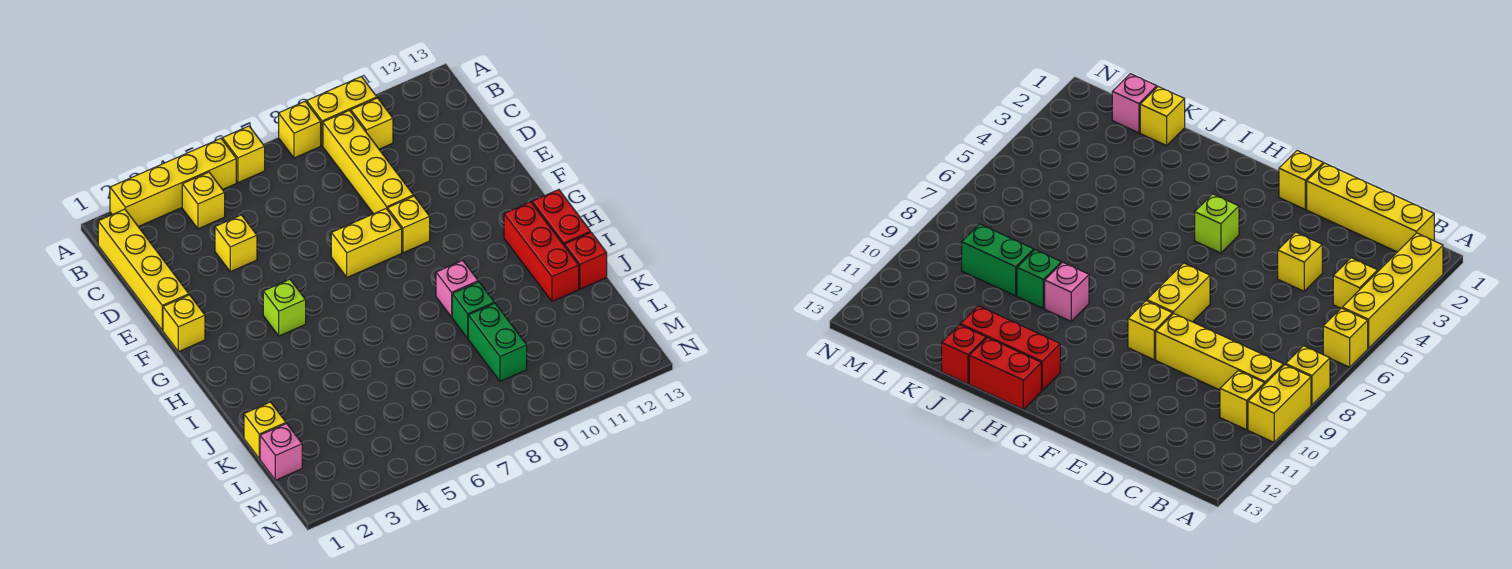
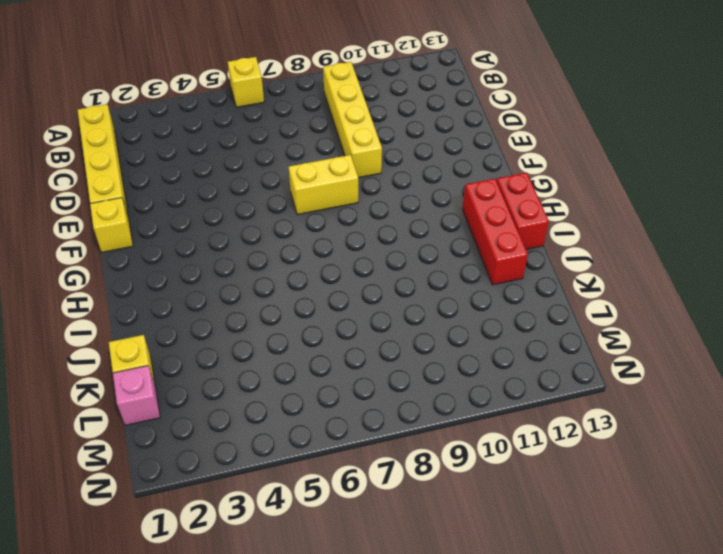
none -> yellow brick A2:A5 level 1
none -> yellow brick A8 level 1
none -> yellow brick A9:A10 level 1

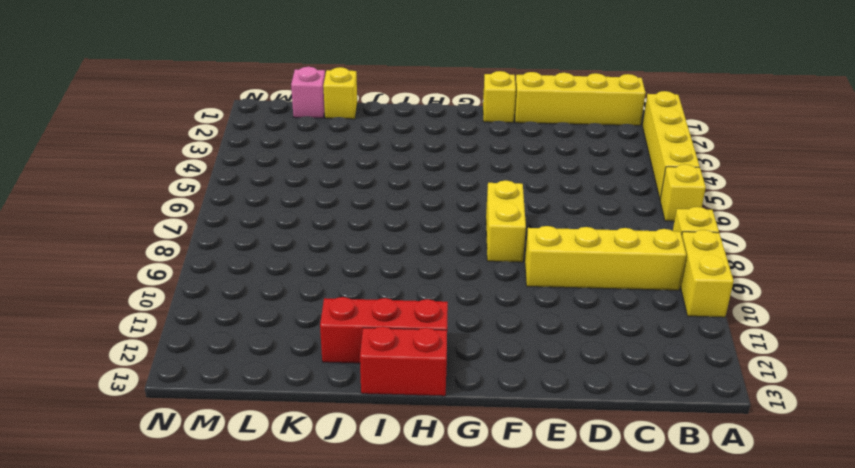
none -> yellow brick B4 level 1
none -> yellow brick B10 level 1
none -> yellow brick D4 level 1

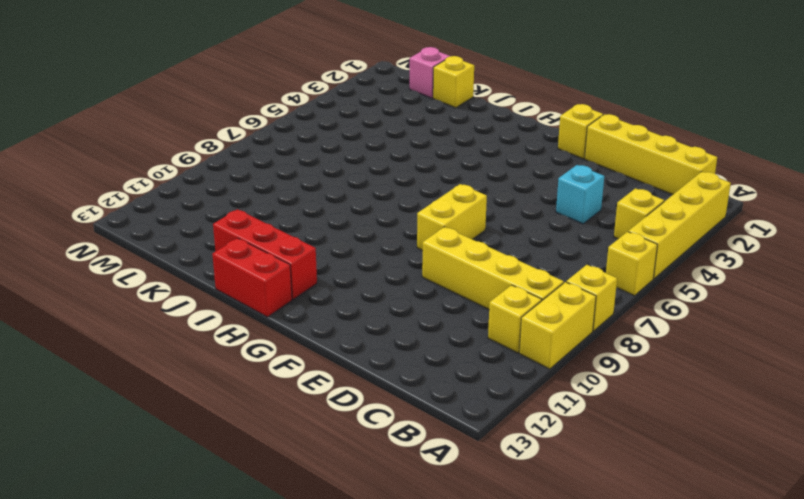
cyan brick D4 level 1 -> yellow brick D4 level 1
none -> yellow brick F9 level 1
none -> lime brick G4 level 1
none -> pink brick I9 level 1

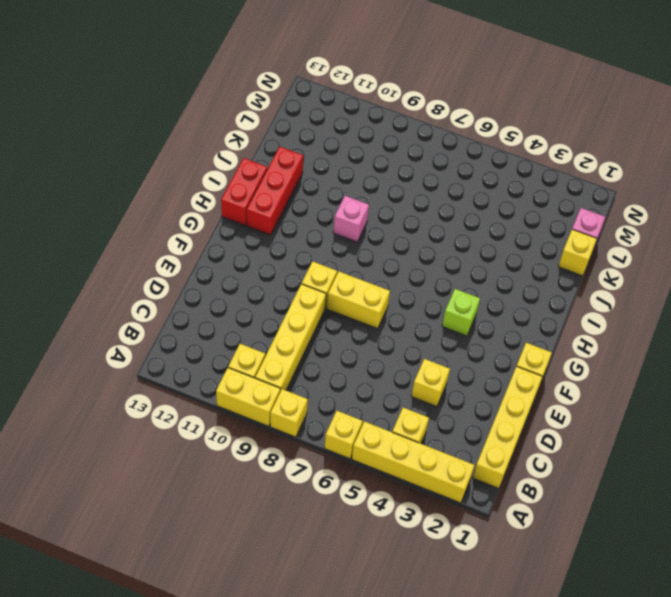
none -> green brick J9 level 1
none -> red brick J13 level 1
none -> green brick K9:L9 level 1

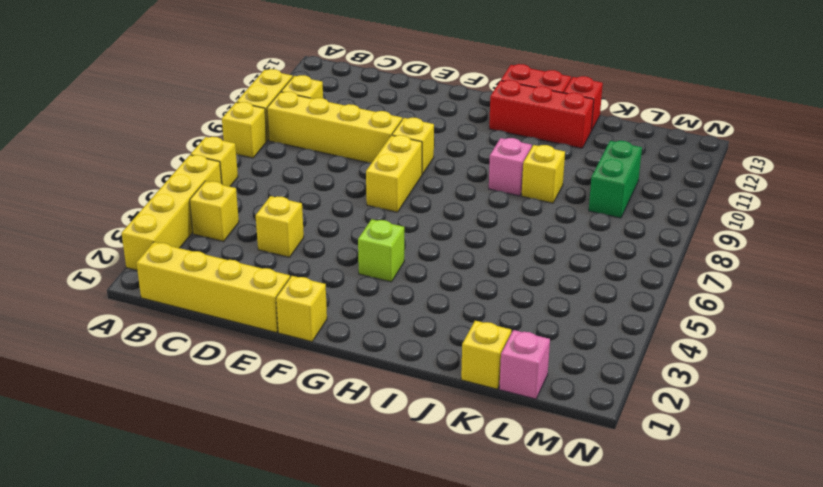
yellow brick J9 level 1 -> green brick J9 level 1
green brick L9:L10 level 1 -> green brick K9:L9 level 1

